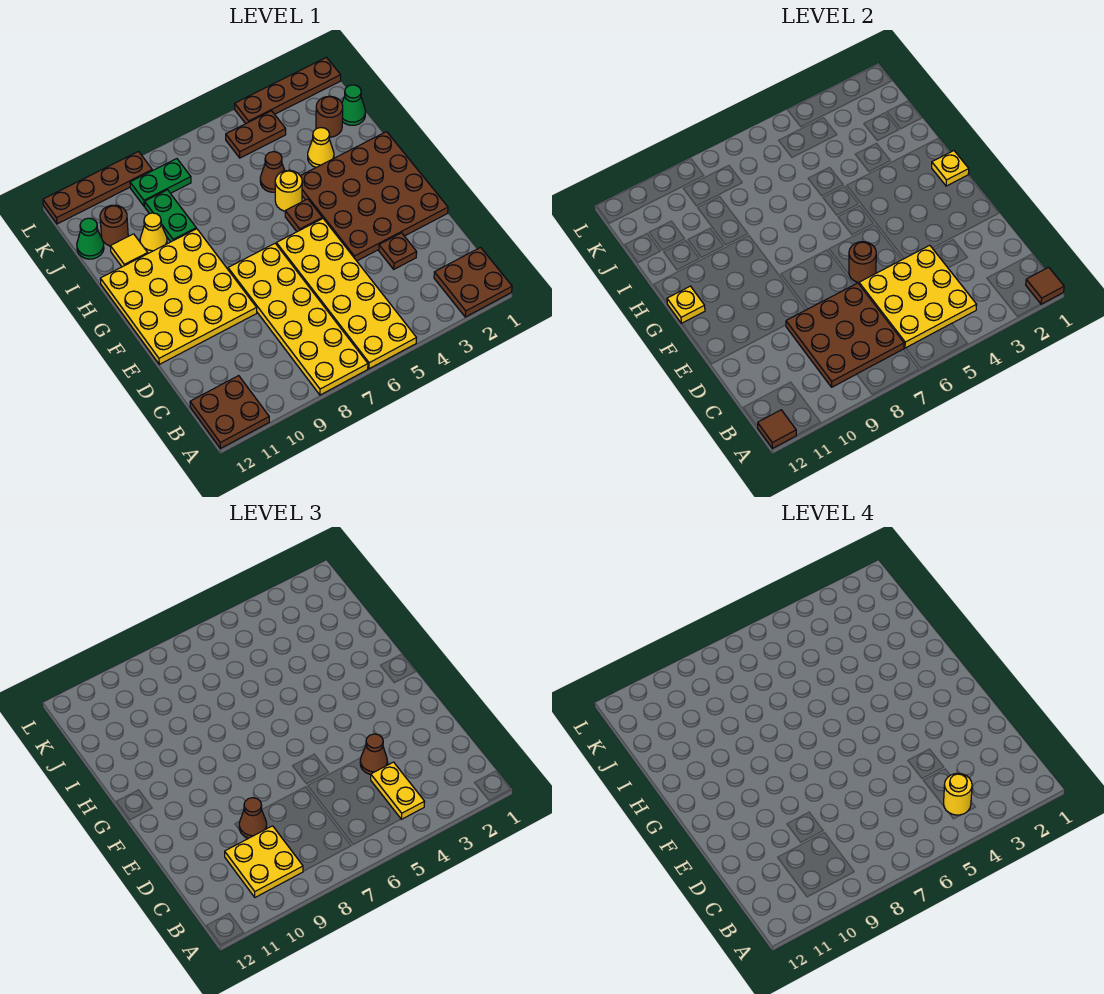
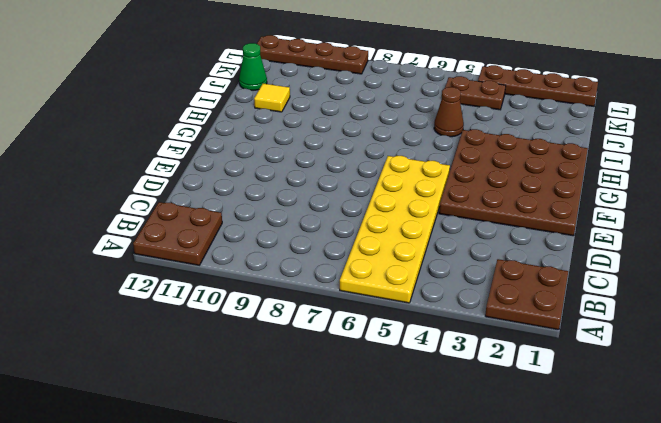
none -> yellow plate A7:F8 level 1
none -> brown plate D3 level 1
none -> yellow plate E9:H12 level 1
none -> brown plate G5 level 1

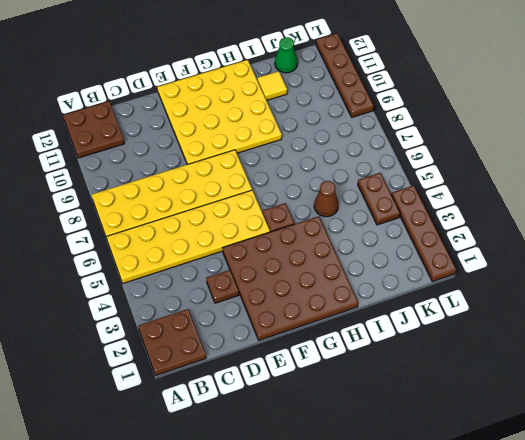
none -> yellow round brick H5 level 1
none -> yellow cone I3 level 1
none -> green plate I9:J9 level 1
none -> yellow cone I10 level 1

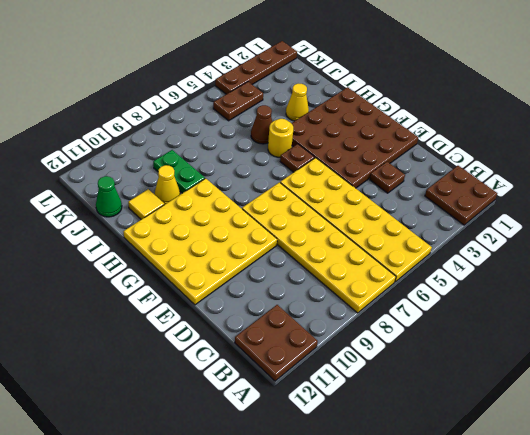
none -> green cone J1 level 1
none -> brown round brick J2 level 1
none -> brown round brick J11 level 1
none -> green plate K8:K9 level 1

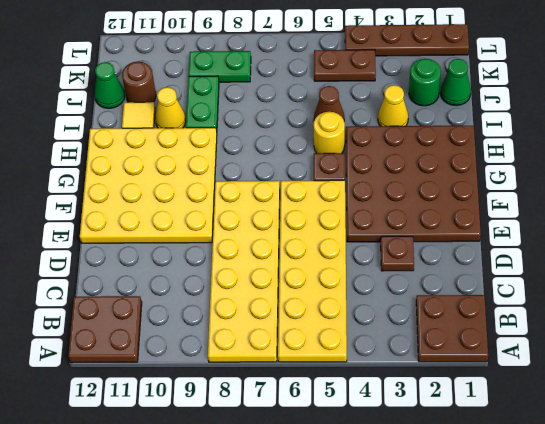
green round brick J2 level 1 -> brown round brick J2 level 1
none -> brown plate L9:L12 level 1
none -> brown tile A1 level 2
none -> brown tile A12 level 2
none -> yellow plate B4:D6 level 2

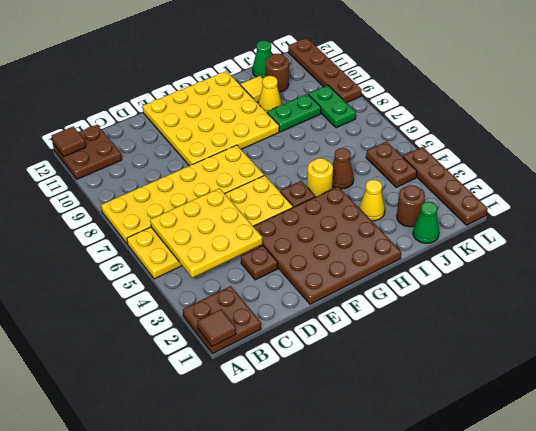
none -> brown plate B7:D9 level 2
none -> brown round brick E6 level 2
none -> yellow plate G1 level 2
none -> yellow plate G12 level 2

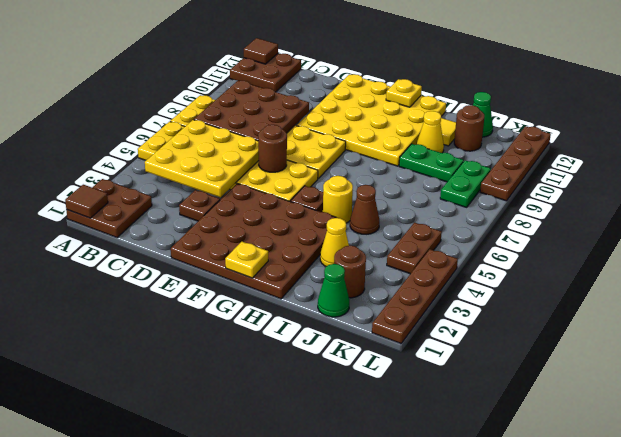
none -> yellow plate B4:C4 level 3
none -> yellow plate B9:C10 level 3
none -> brown cone D4 level 3
none -> brown cone D9 level 3

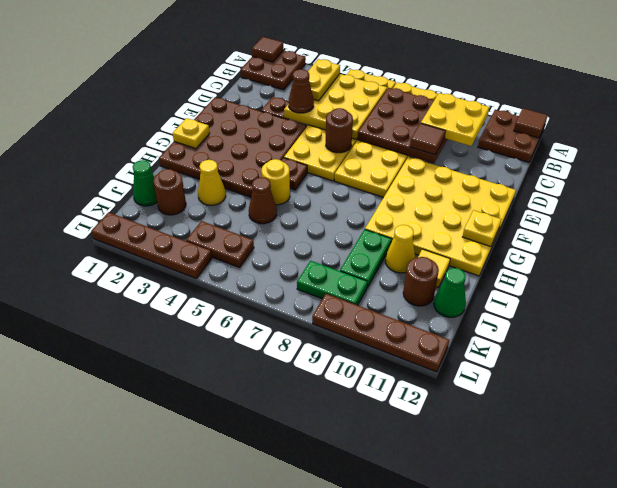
brown tile D9 level 3 -> brown cone D9 level 3
none -> yellow round brick B4 level 4

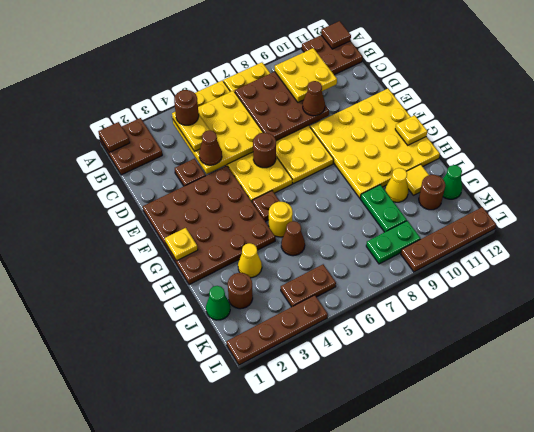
brown round brick B4 level 4 -> yellow round brick B4 level 4

